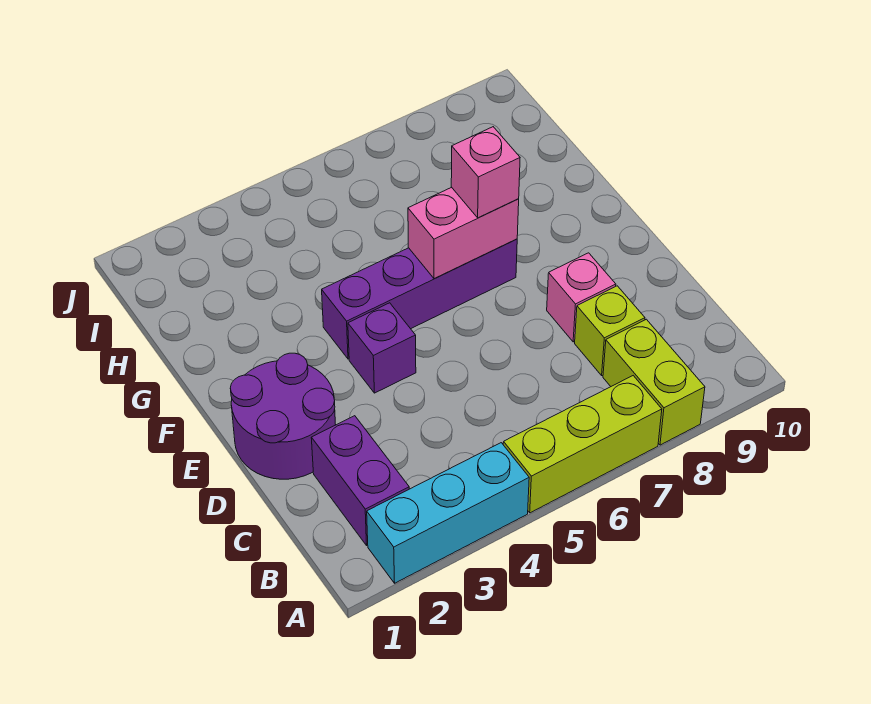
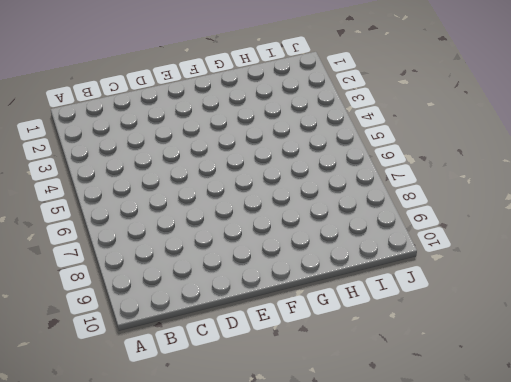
none -> cyan brick A2:A4 level 1
none -> lime brick A5:A7 level 1

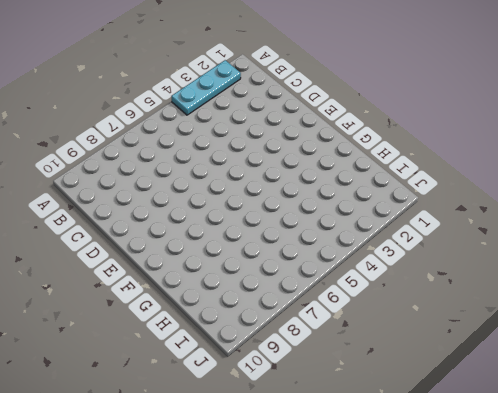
cyan plate A2:A4 level 1 -> cyan brick A2:A4 level 1
none -> lime brick A5:A7 level 1
none -> lime brick A8:B8 level 1

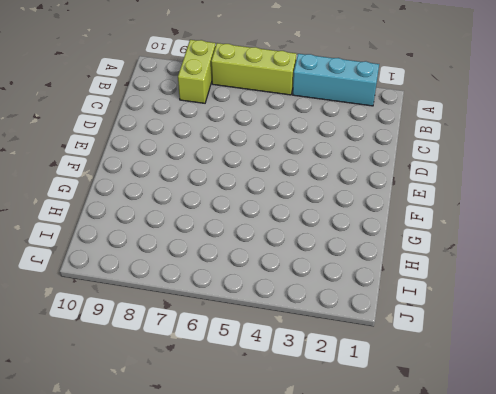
none -> purple brick B2:C2 level 1
none -> lime brick C8 level 1

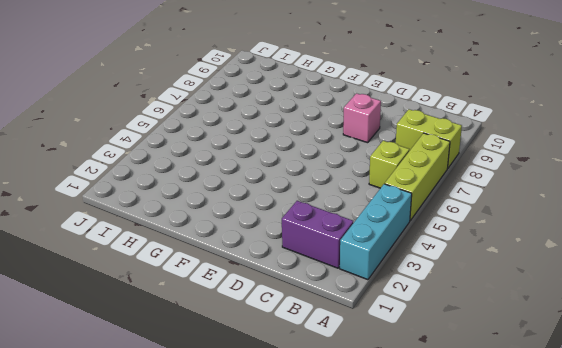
lime brick B6 level 1 -> lime brick C8 level 1
none -> purple round brick D1:E2 level 1
none -> purple brick E4 level 1

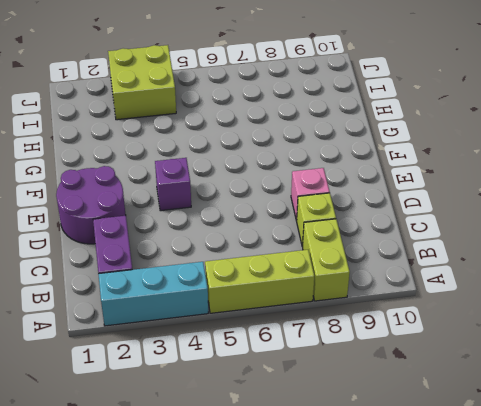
lime brick I3:J4 level 1 -> none
none -> purple brick F4:F7 level 1
none -> pink brick F6:F7 level 2

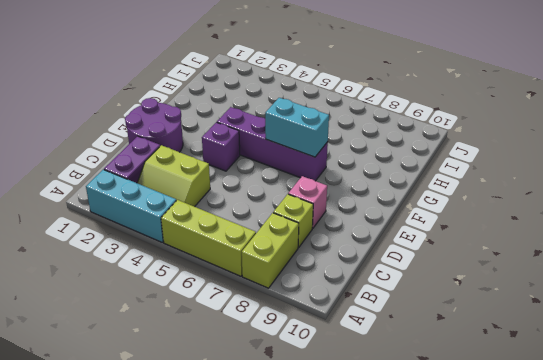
lime slope B3:C4 level 1 top C -> none
cyan brick F6:F7 level 2 -> pink brick F6:F7 level 2
none -> pink brick F7 level 3

